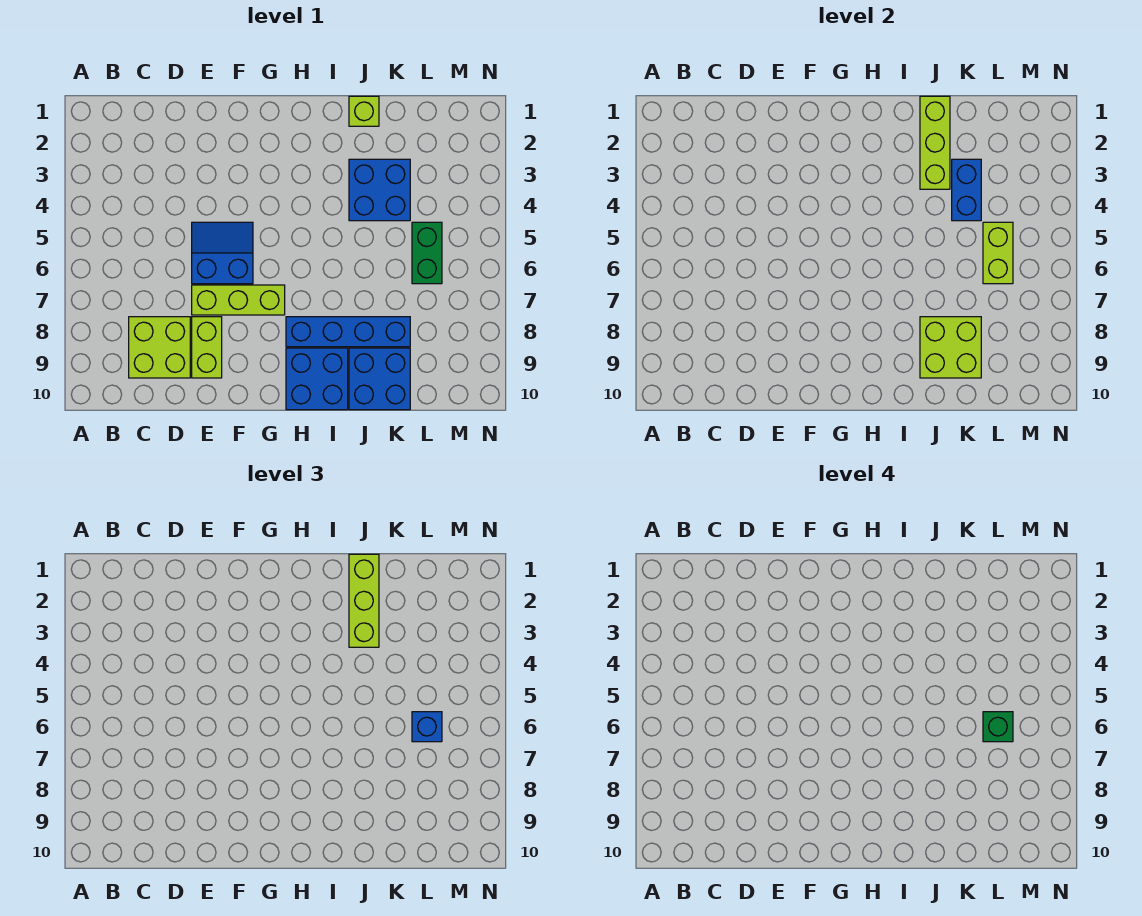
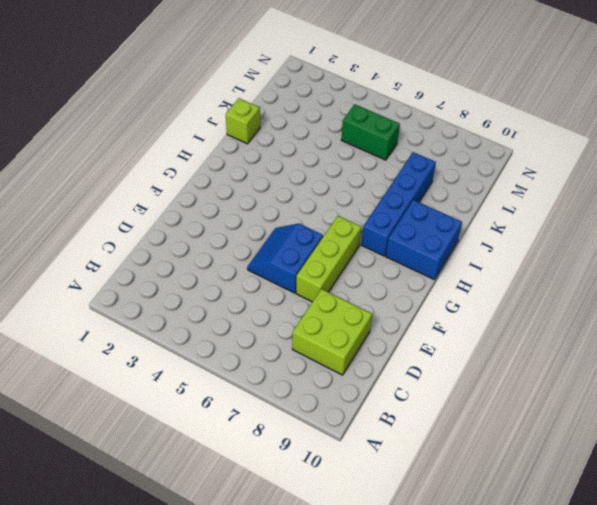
none -> lime brick E8:E9 level 1
none -> blue brick J3:K4 level 1
none -> blue brick J9:K10 level 1

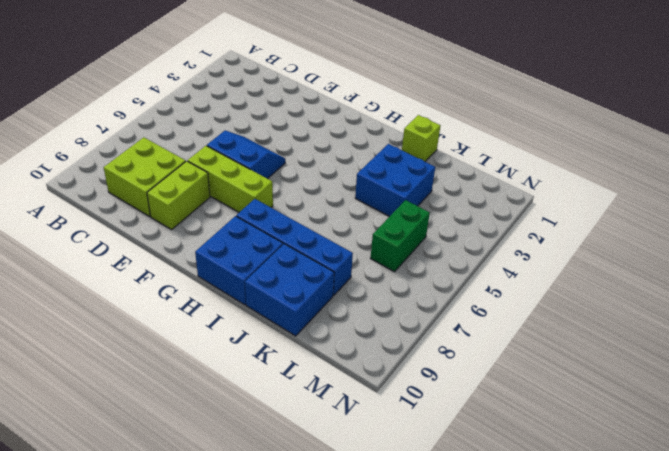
none -> lime brick J1:J3 level 2
none -> lime brick J8:K9 level 2
none -> blue brick K3:K4 level 2

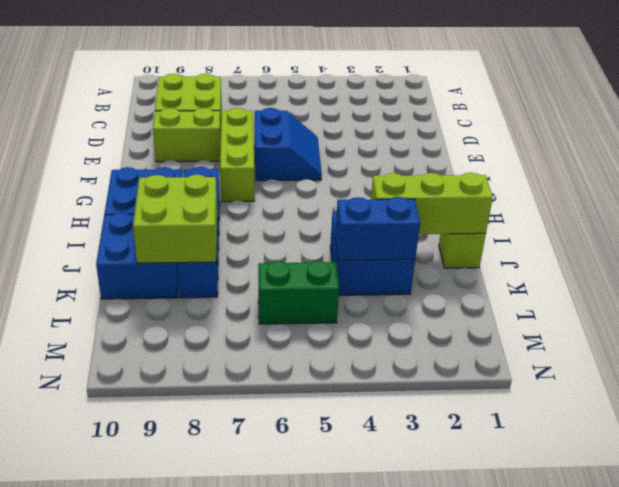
none -> lime brick L5:L6 level 2
none -> lime brick J1:J3 level 3
none -> blue brick L6 level 3

